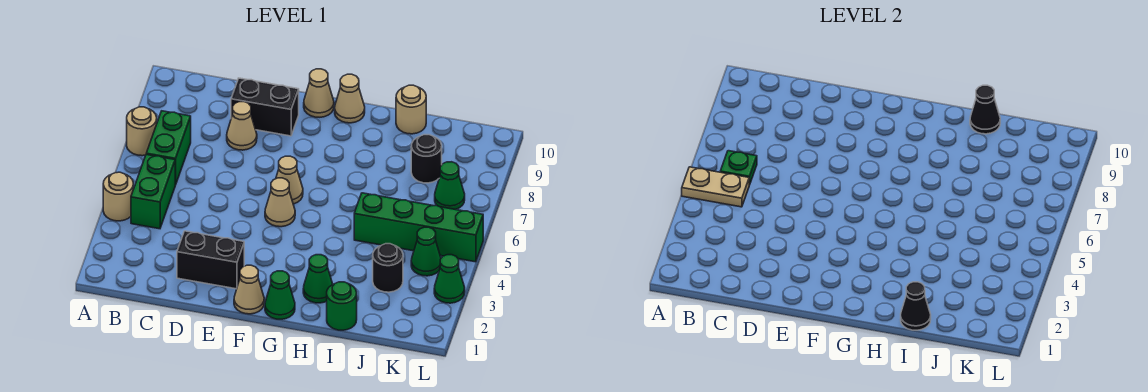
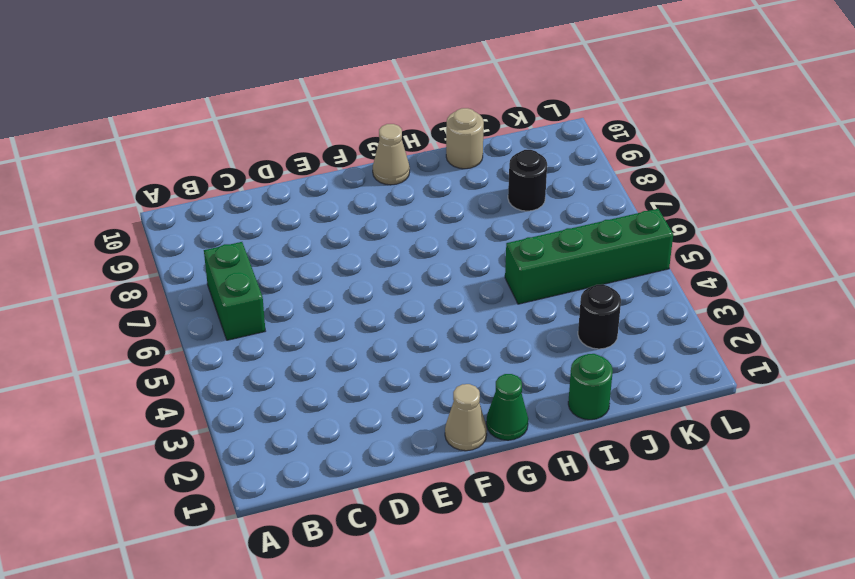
none -> tan round brick A4 level 1
none -> tan round brick A7 level 1
none -> green brick B4:B5 level 1

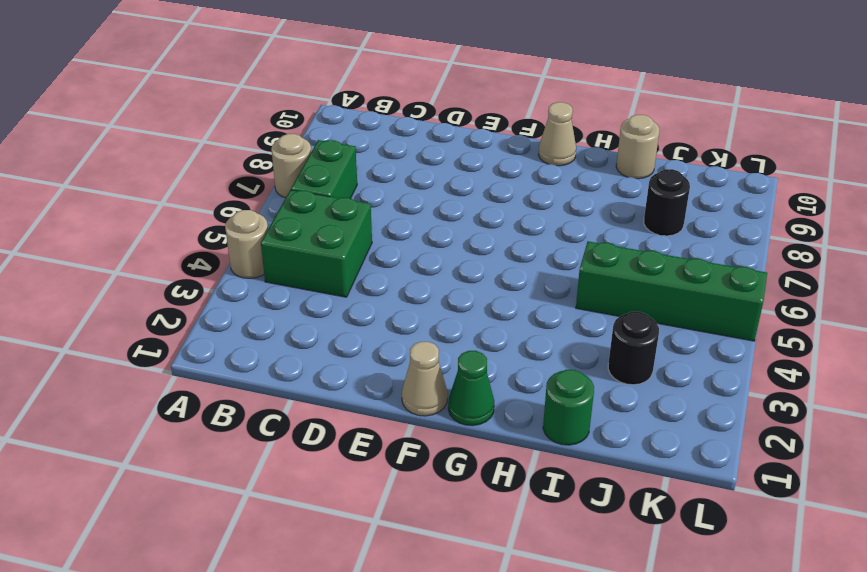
green brick B4:C5 level 1 -> green brick B4:B5 level 1
none -> black brick D2:E2 level 1
none -> tan cone D8 level 1
none -> black brick D9:E9 level 1

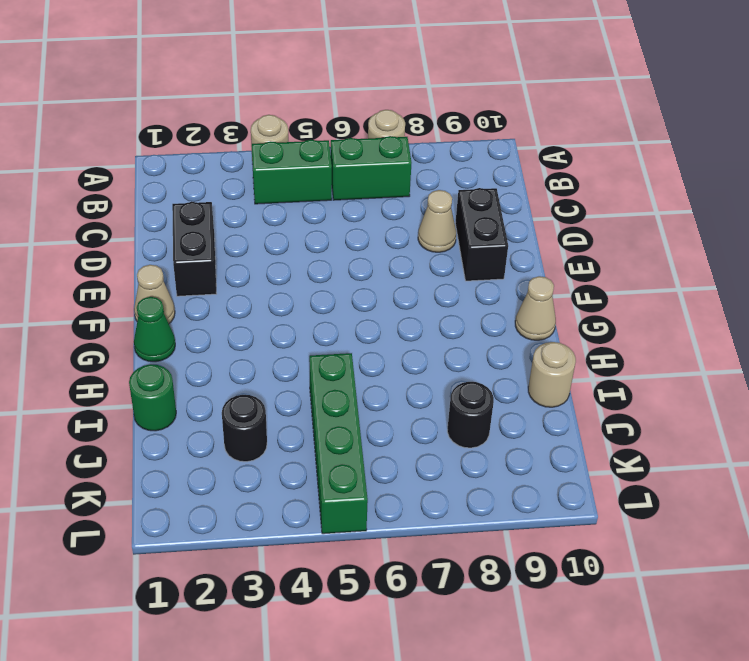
none -> tan cone F5 level 1
none -> tan cone F6 level 1
none -> tan cone F10 level 1

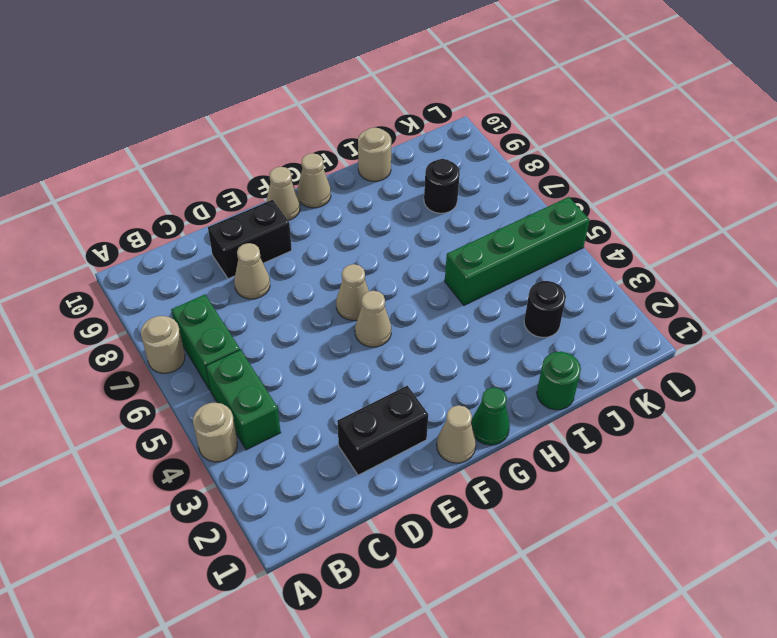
none -> green cone H2 level 1
none -> green cone K4 level 1
none -> green cone K7 level 1

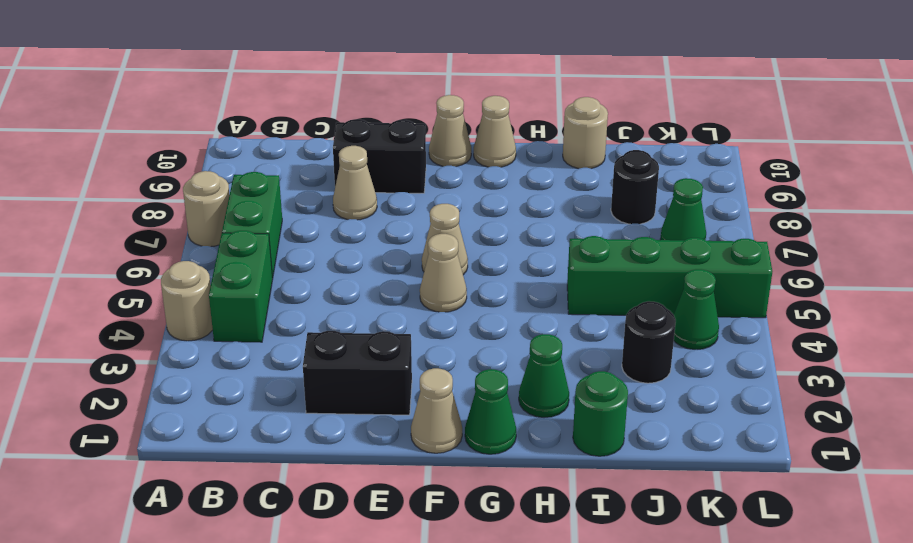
none -> green cone L3 level 1
none -> tan plate A5:B5 level 2
none -> green plate B6 level 2

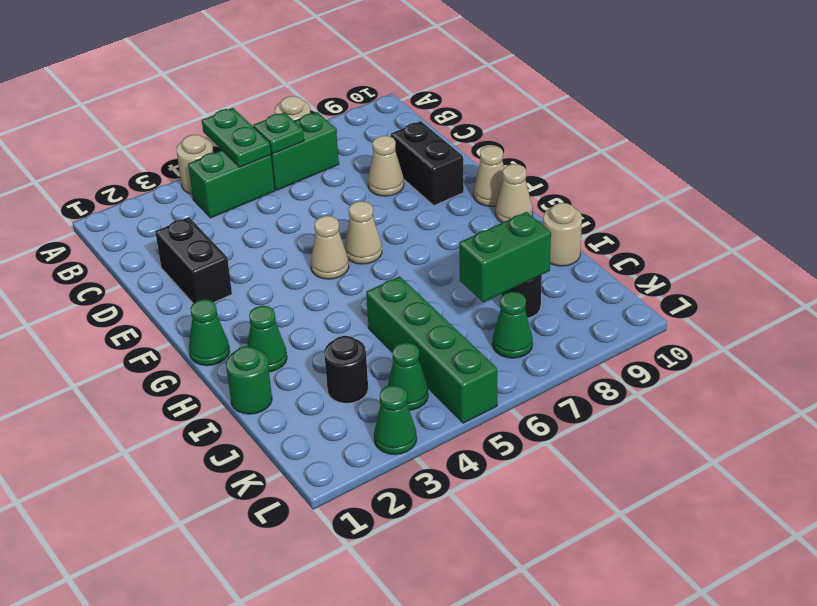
green plate A5:B5 level 2 -> tan plate A5:B5 level 2
green brick J7:J8 level 2 -> none
none -> tan cone F1 level 1
none -> black cone I1 level 2
none -> black cone I10 level 2

